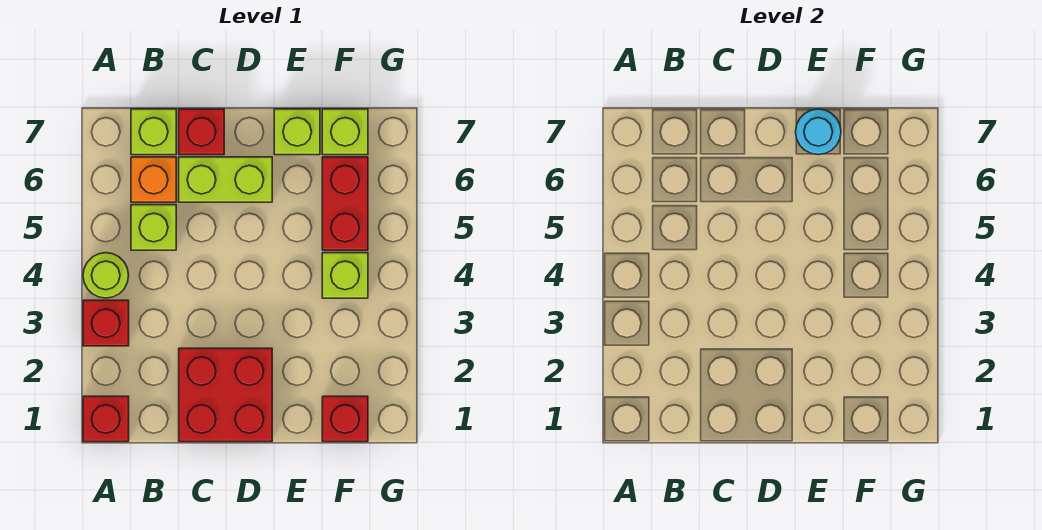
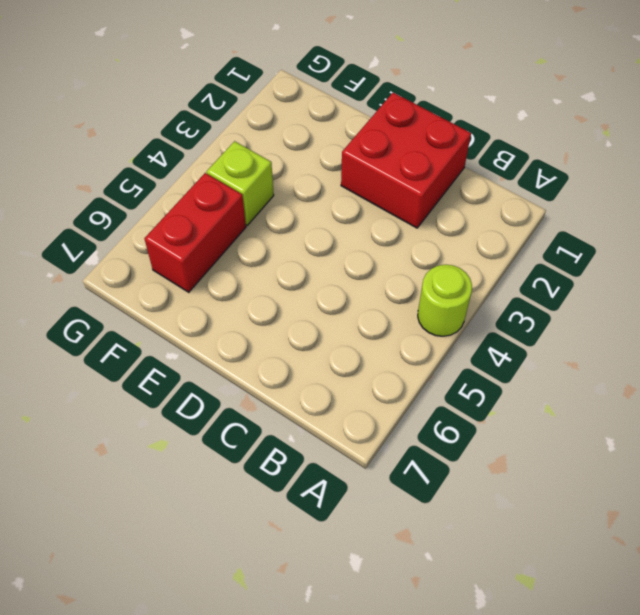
none -> red brick A1 level 1
none -> red brick A3 level 1
none -> lime brick B5 level 1

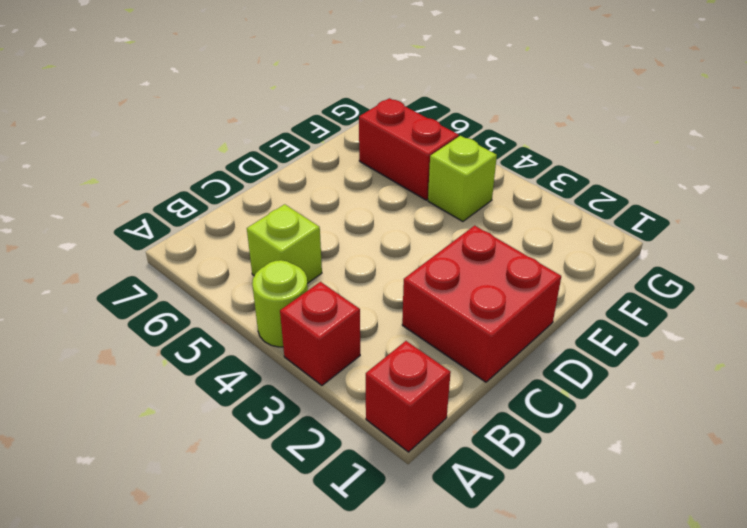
none -> orange brick B6 level 1
none -> lime brick B7 level 1
none -> lime brick C6:D6 level 1

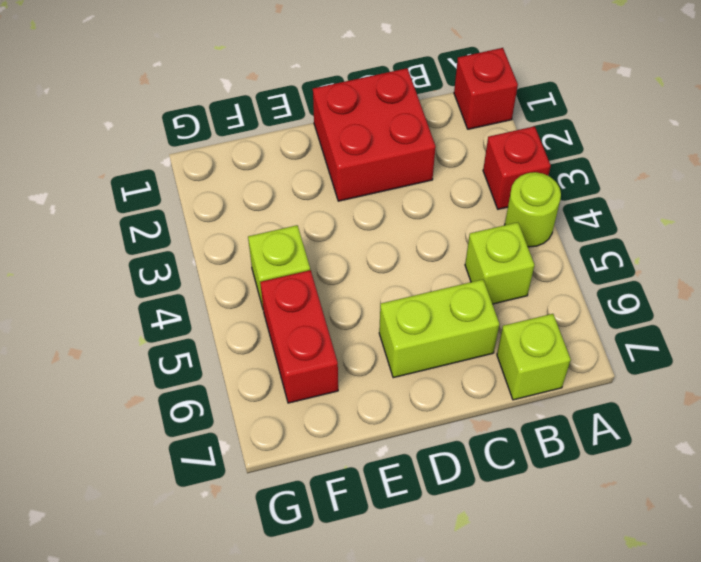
none -> orange brick B6 level 1
none -> red brick C7 level 1
none -> lime brick E7 level 1

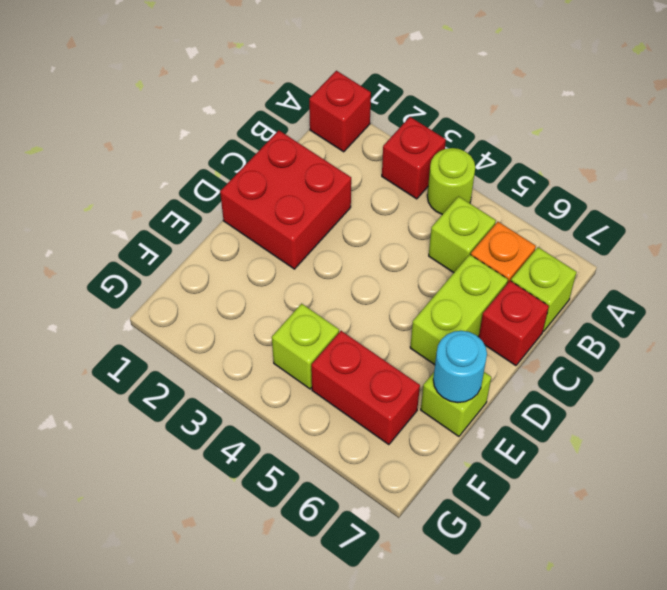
none -> red brick F1 level 1
none -> lime brick F7 level 1

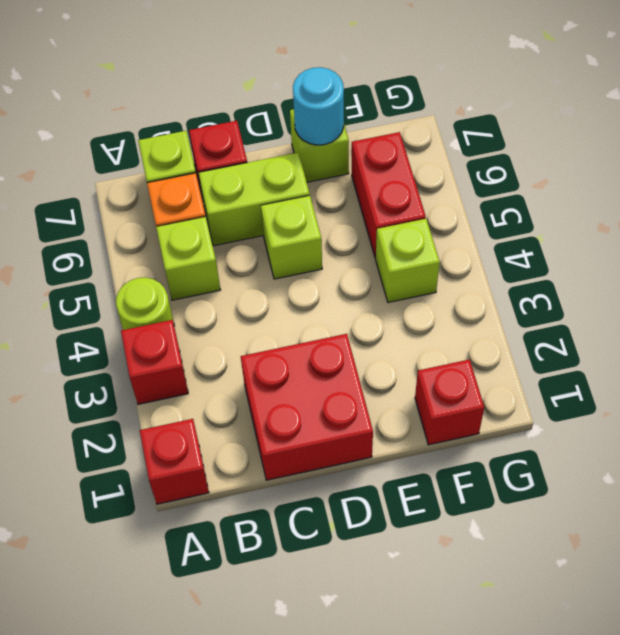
lime brick D5 level 1 -> lime brick F7 level 1

